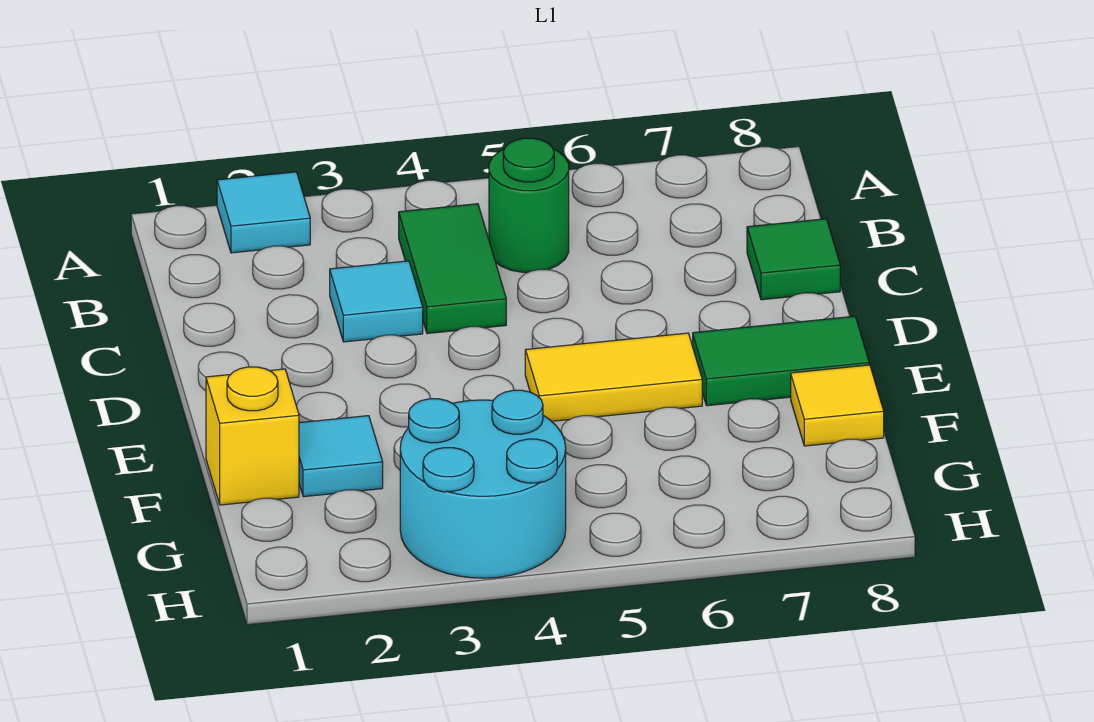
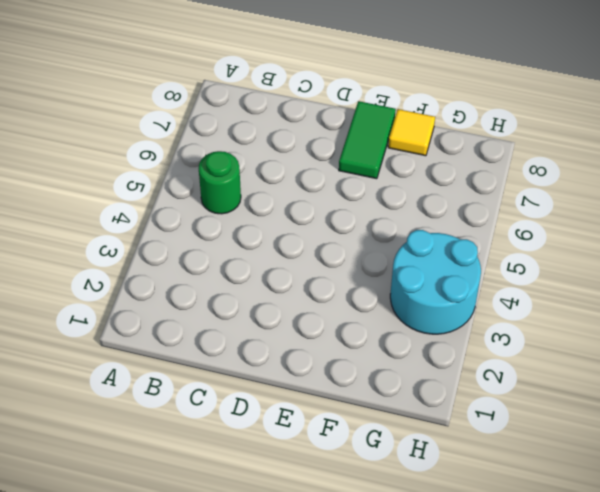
none -> cyan tile A2 level 1
none -> green tile B4:C4 level 1

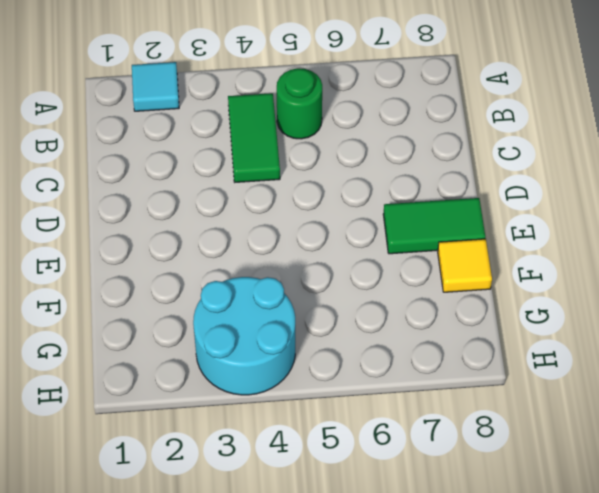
none -> cyan tile C3 level 1
none -> green tile C8 level 1

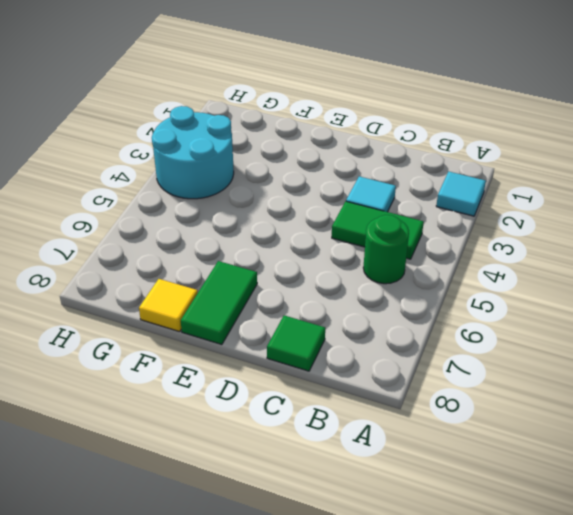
none -> yellow tile E5:E6 level 1
none -> yellow brick F1 level 1

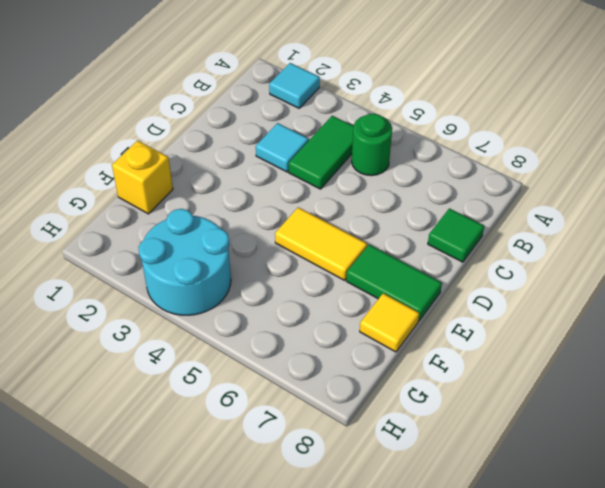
none -> cyan tile F2 level 1

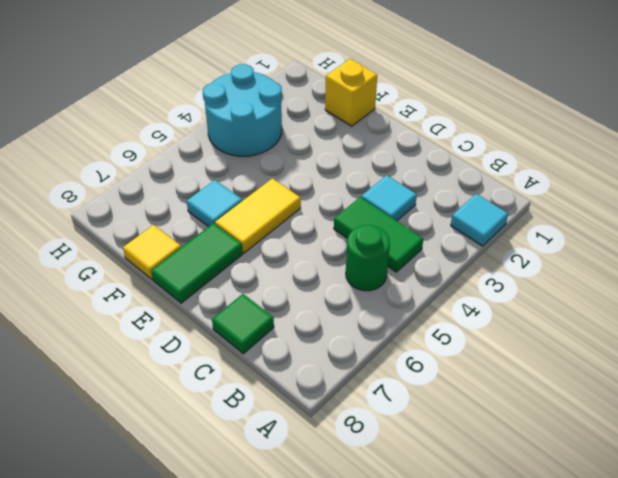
cyan tile F6 level 1 -> cyan tile F2 level 1

